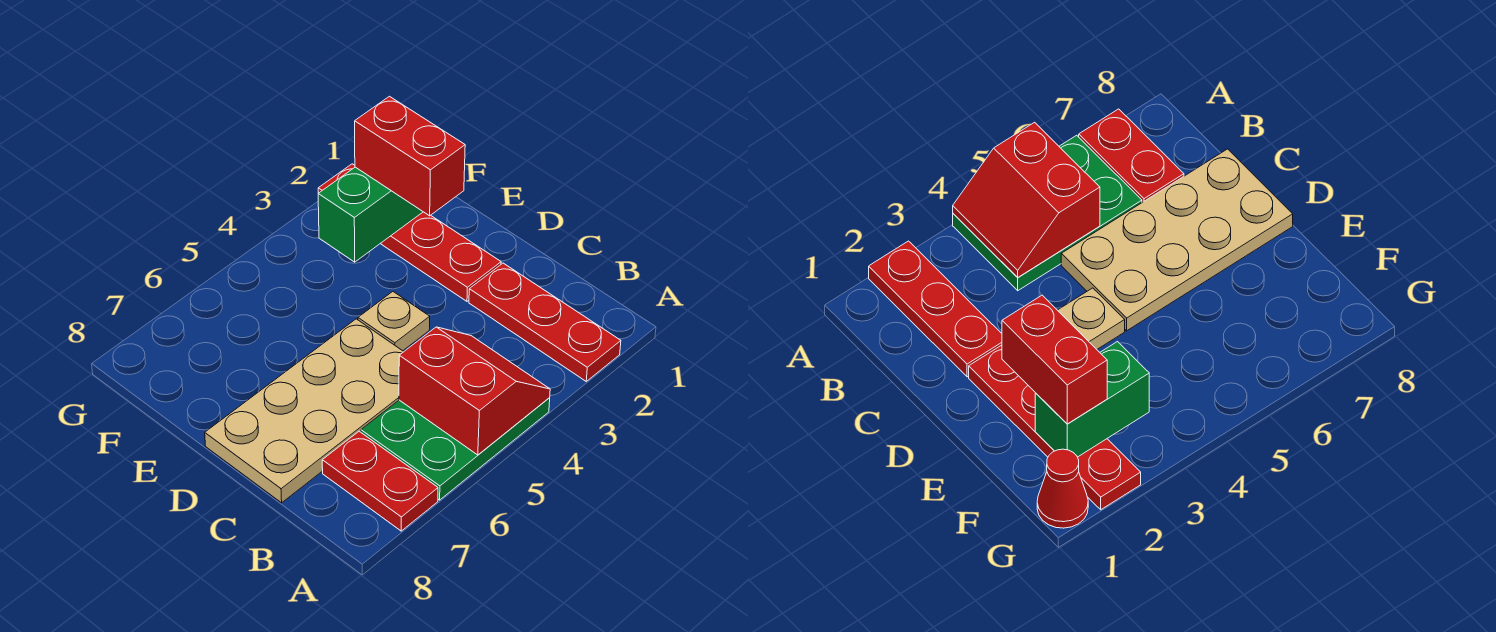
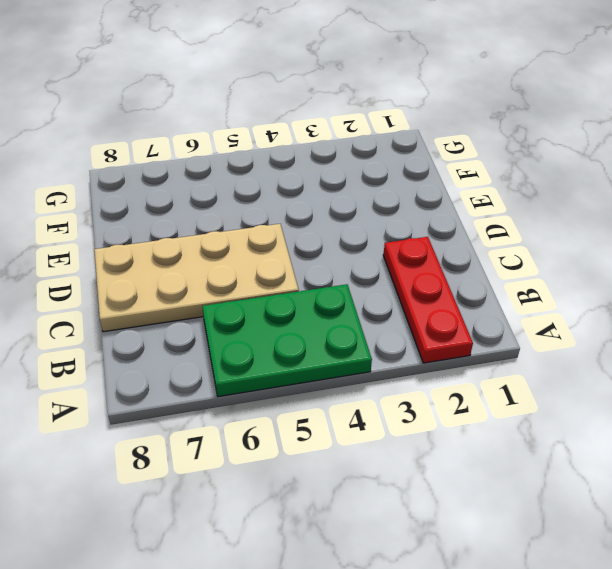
none -> red plate A7:B7 level 1
none -> red plate D2:G2 level 1

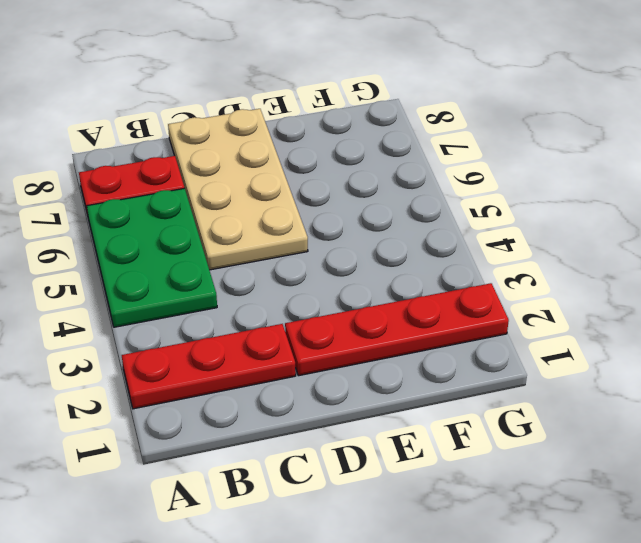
none -> tan plate D4 level 1
none -> red cone G1 level 1

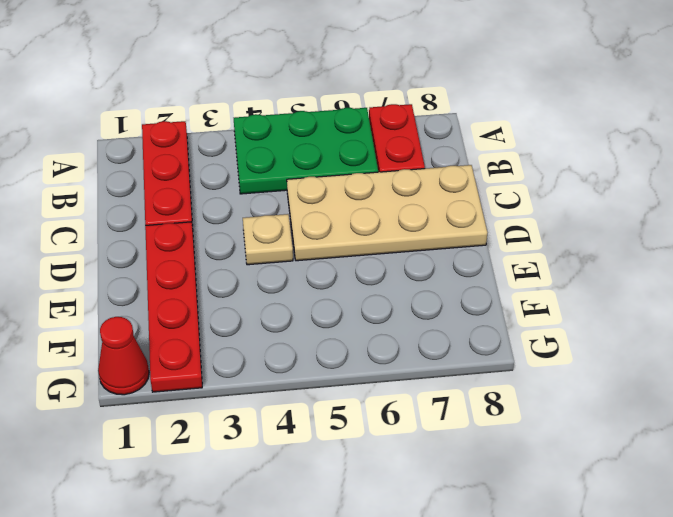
none -> red slope A4:B5 level 2 top 5
none -> green brick F2:F3 level 2

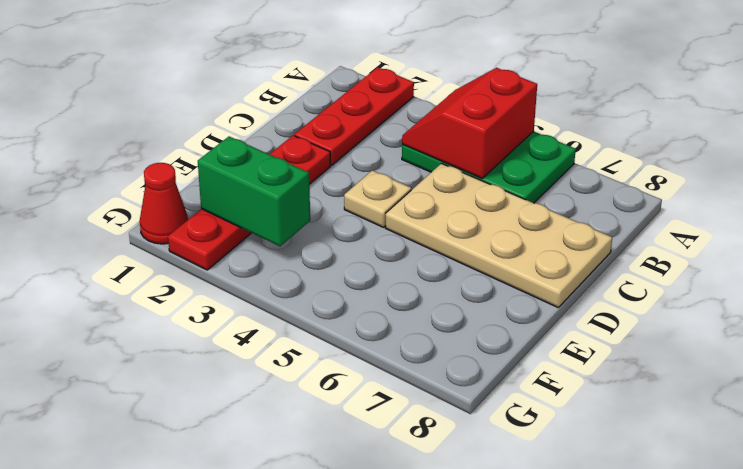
none -> red plate A7:B7 level 1
none -> red brick E2:F2 level 3

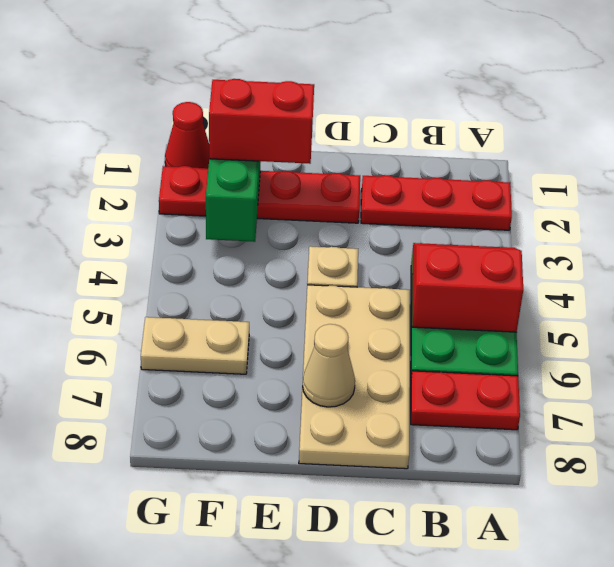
tan cone D7 level 2 -> none
tan plate F6:G6 level 1 -> none

